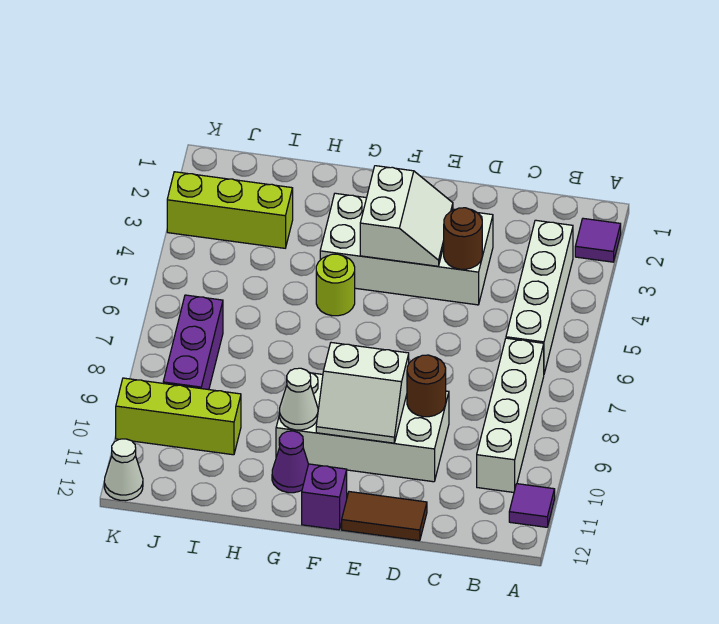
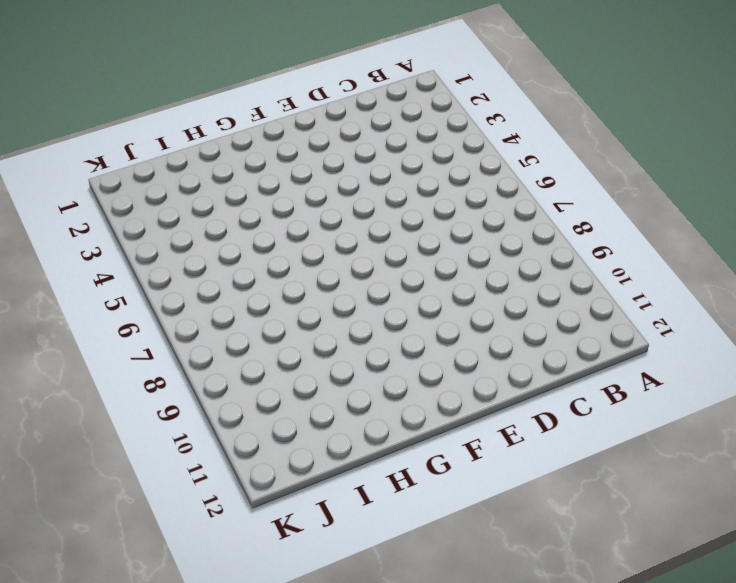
none -> purple tile A2 level 1
none -> purple tile A11 level 1
none -> white brick B3:B6 level 1

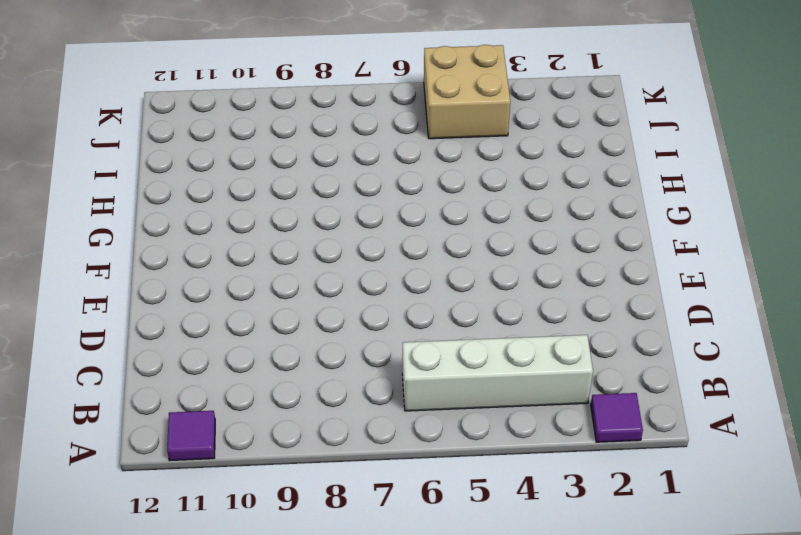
tan brick J4:K5 level 1 -> none
none -> white brick B7:B10 level 1
none -> white brick D3:G4 level 1
none -> white brick D9:G10 level 1

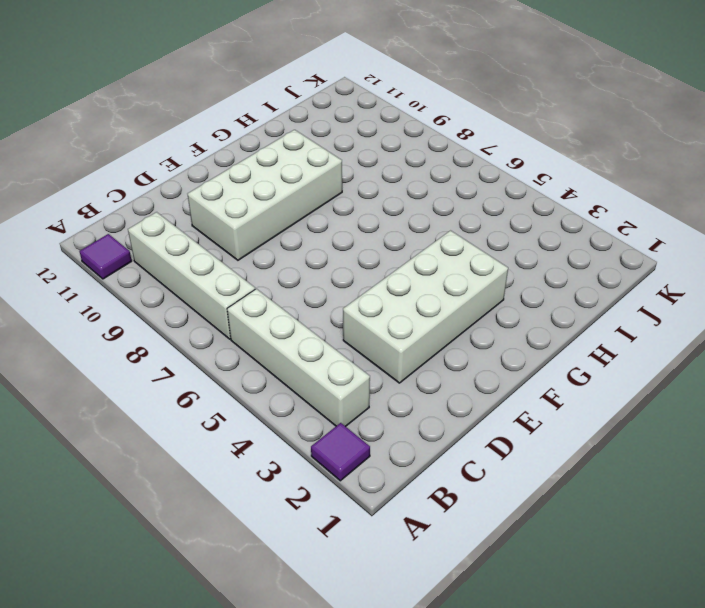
none -> brown tile D12:E12 level 1
none -> purple brick F12 level 1
none -> lime round brick G5 level 1

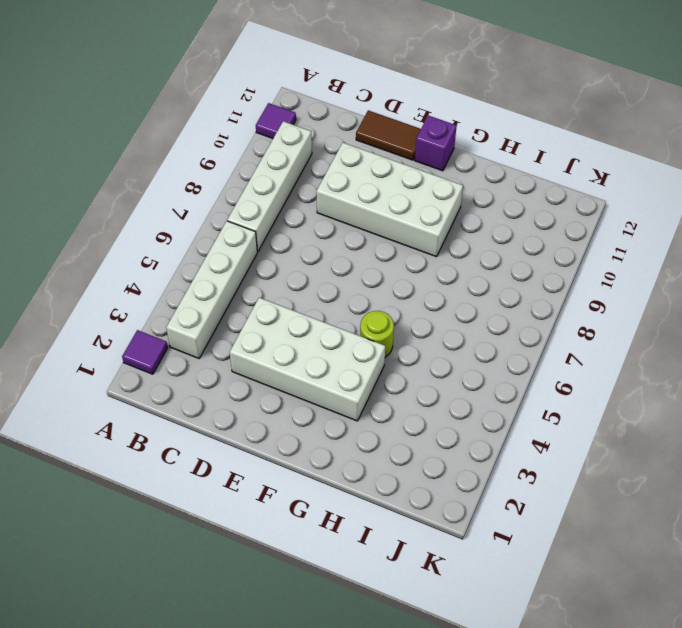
none -> purple cone G11 level 1
none -> lime brick I3:K3 level 1
none -> lime brick I10:K10 level 1

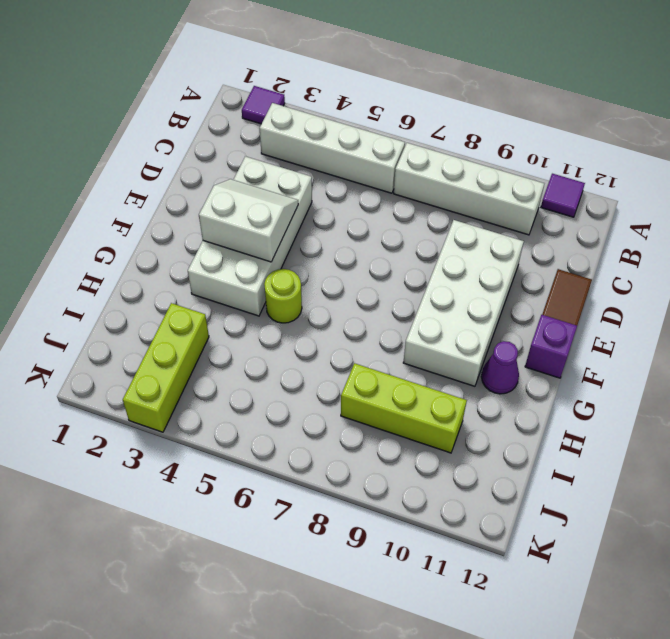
lime brick I8:I10 level 1 -> lime brick I10:K10 level 1
none -> purple brick J7:J9 level 1
none -> white cone K12 level 1
none -> brown round brick D4 level 2

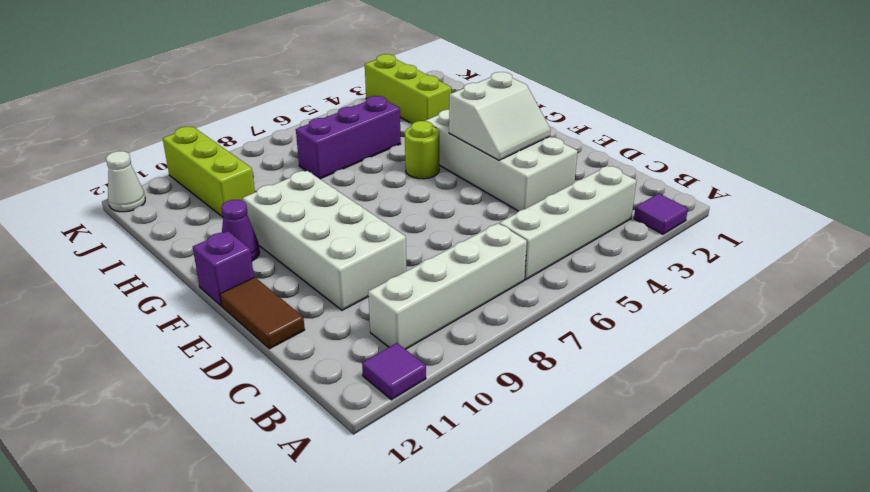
purple brick I5:I7 level 1 -> purple brick J7:J9 level 1
none -> brown round brick D4 level 2
none -> brown round brick D9 level 2
none -> white slope E9:F10 level 2 top 9

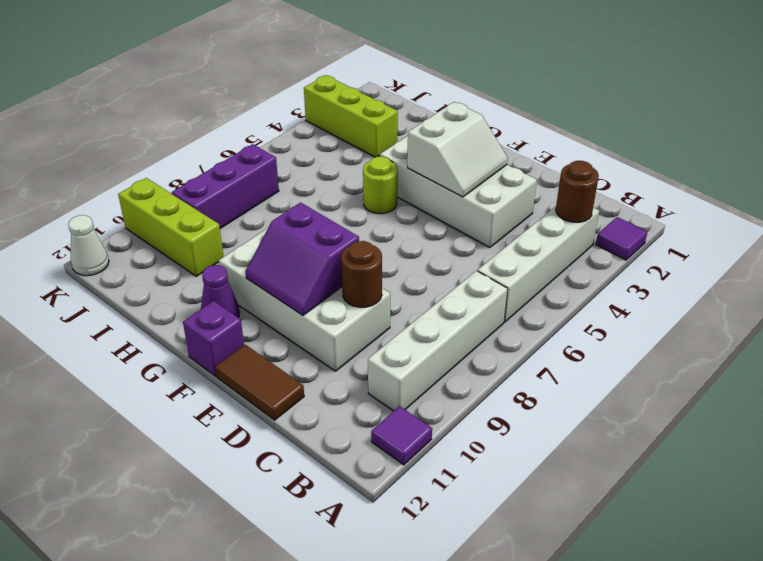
brown round brick B3 level 2 -> brown round brick D4 level 2
purple slope E9:F10 level 2 top 9 -> white slope E9:F10 level 2 top 9
none -> white cone G10 level 2

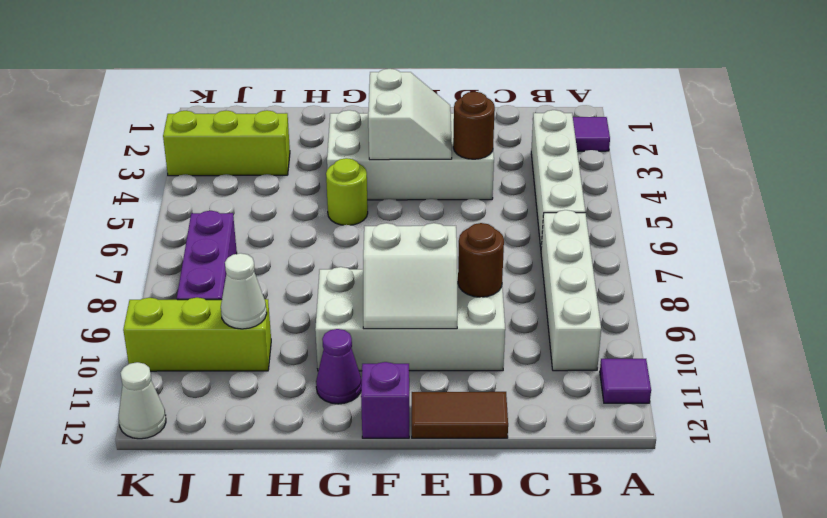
white cone I10 level 2 -> white cone G10 level 2

